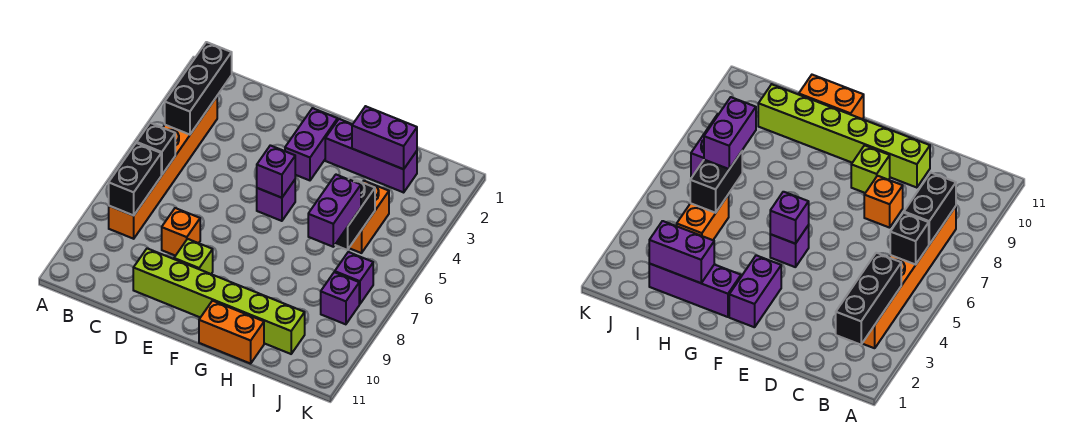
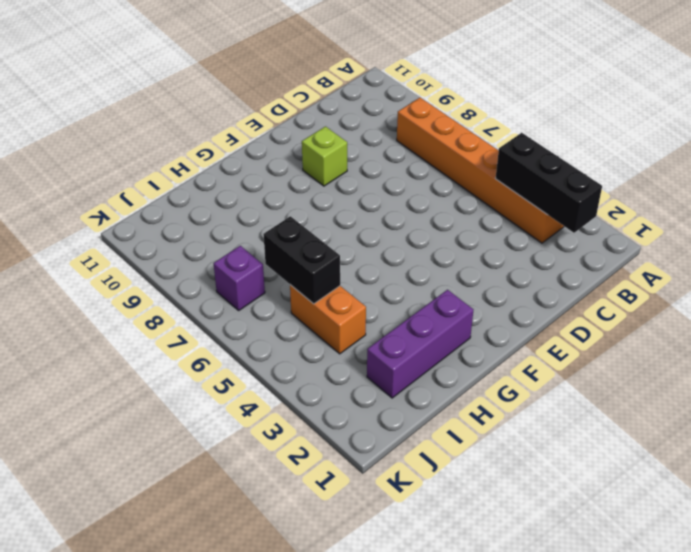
none -> orange brick D8 level 1
none -> lime brick D10:I10 level 1
none -> purple brick F2:F3 level 1

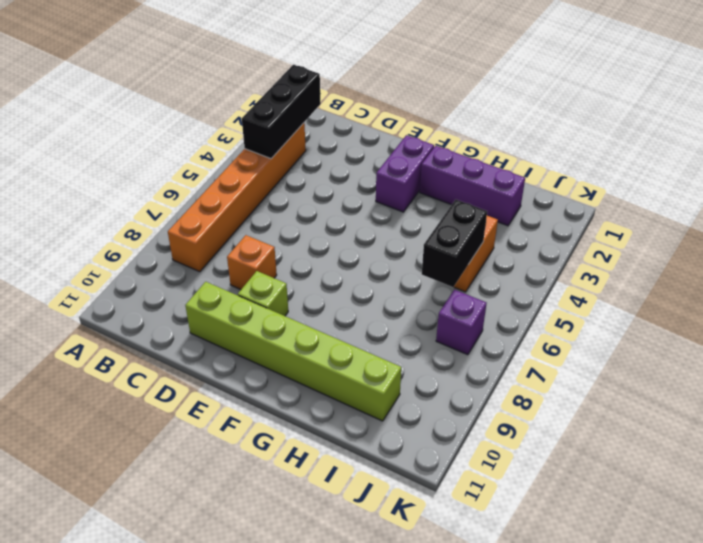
none -> purple brick F5 level 1
none -> orange brick G11:H11 level 1
none -> purple brick J8 level 1

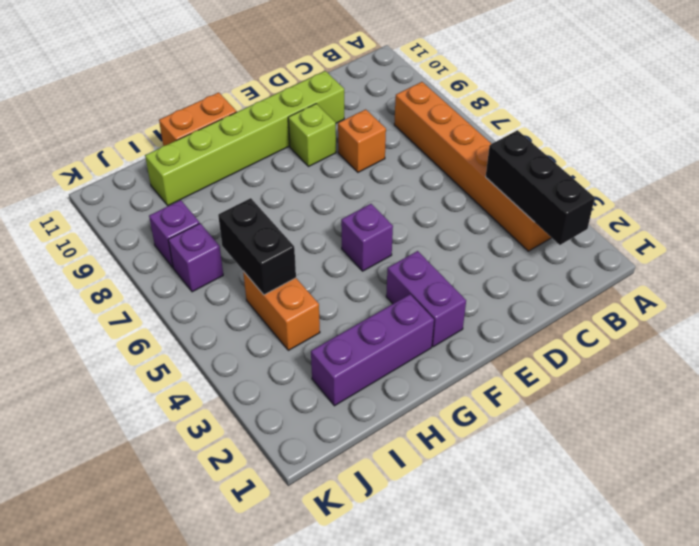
none -> black brick B6 level 2
none -> black brick B7:B8 level 2
none -> purple brick F5 level 2

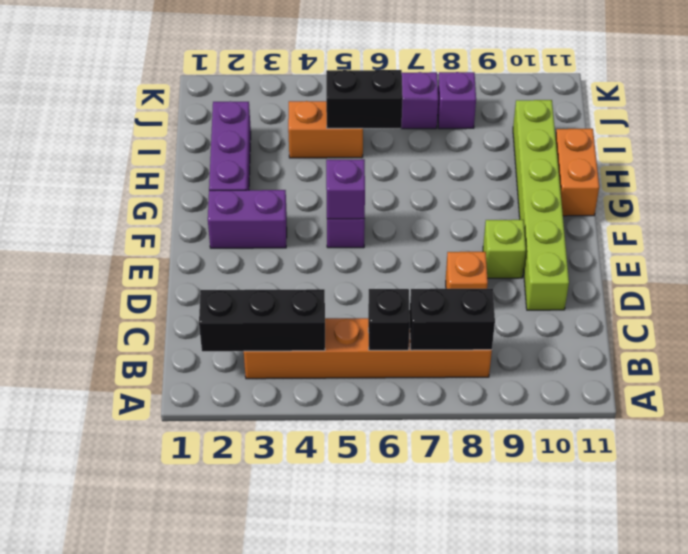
none -> purple brick H2:I2 level 2
none -> purple brick I6:I7 level 3

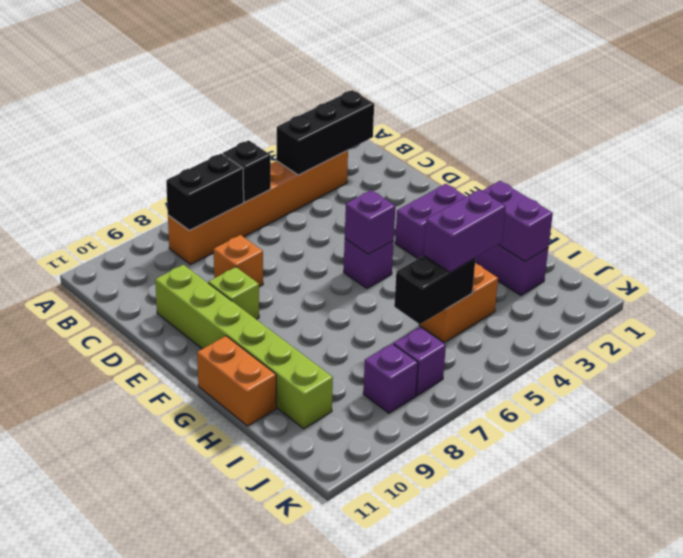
purple brick I4:I5 level 3 -> purple brick I6:I7 level 3

